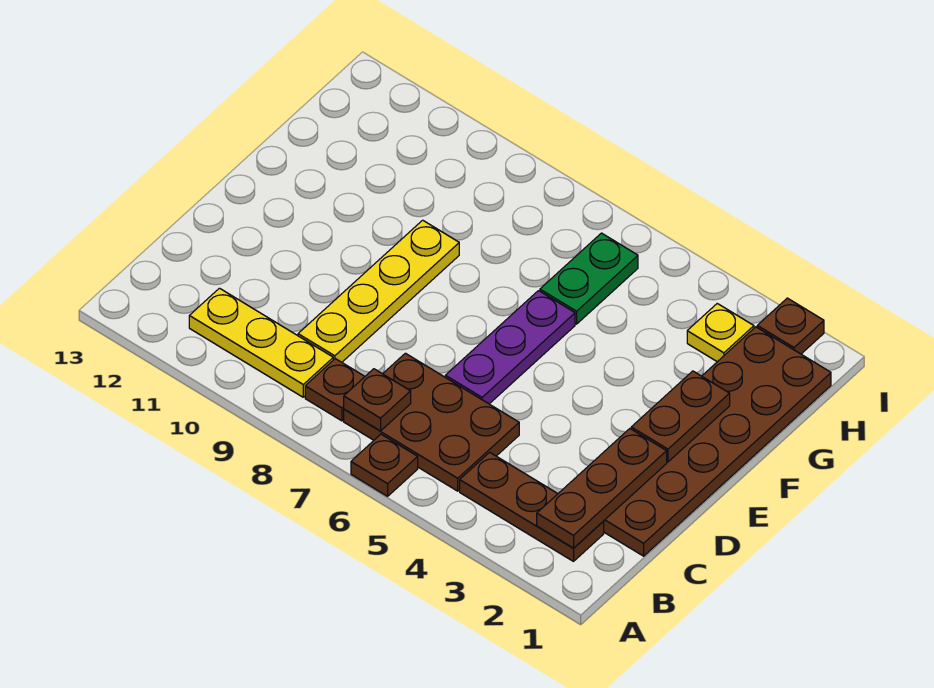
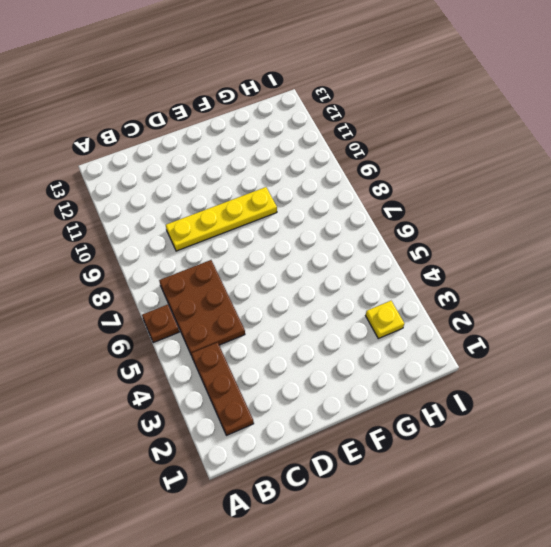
none -> brown plate B8 level 1
none -> yellow plate B9:B11 level 1
none -> brown plate C1:H2 level 1

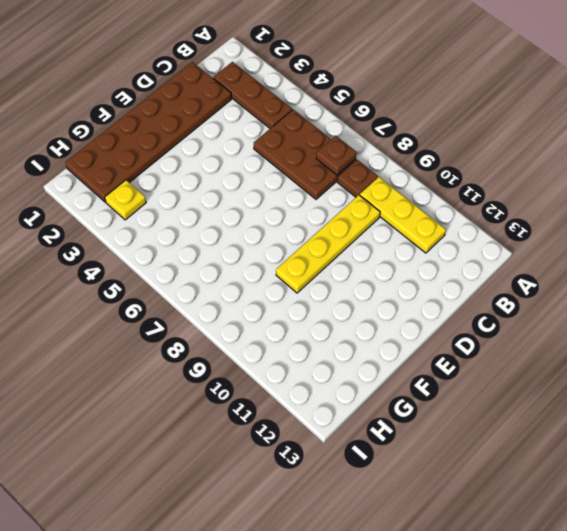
none -> brown plate A6 level 1
none -> purple plate D6:F6 level 1
none -> green plate G6:H6 level 1

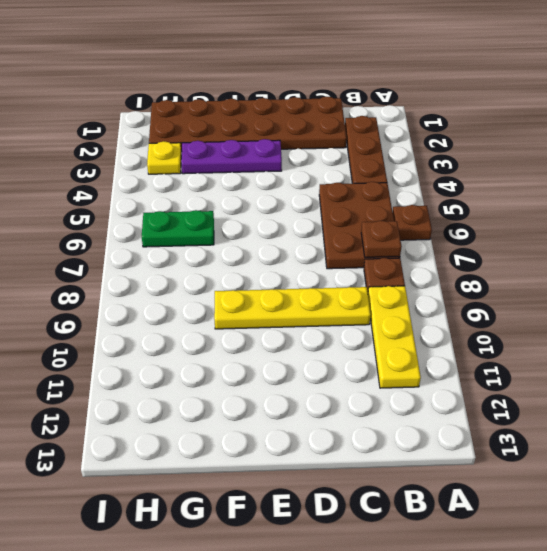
purple plate E3:G3 level 1 -> purple plate D6:F6 level 1
none -> brown plate I2 level 1
none -> brown plate B2:D2 level 2
none -> brown plate E2:F2 level 2

